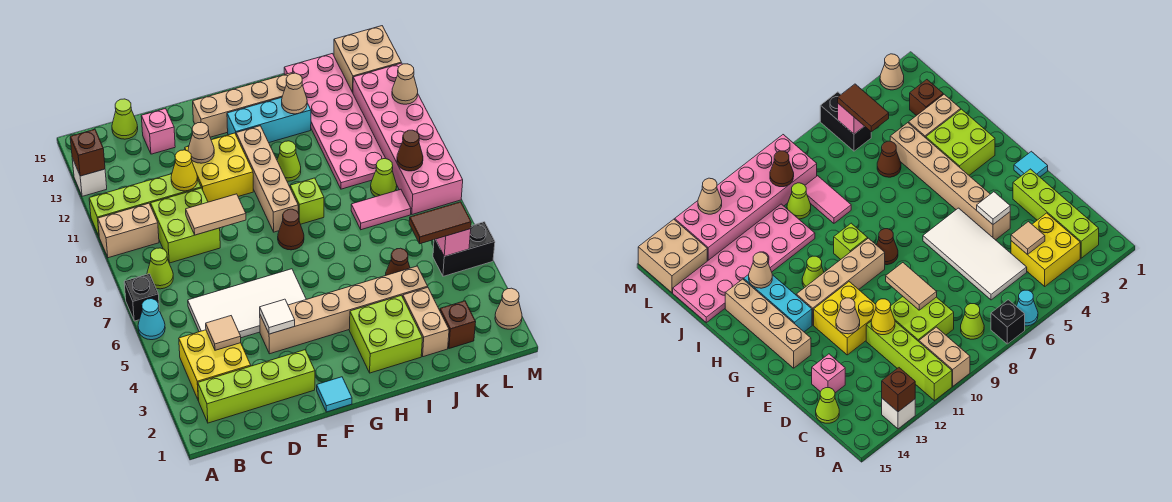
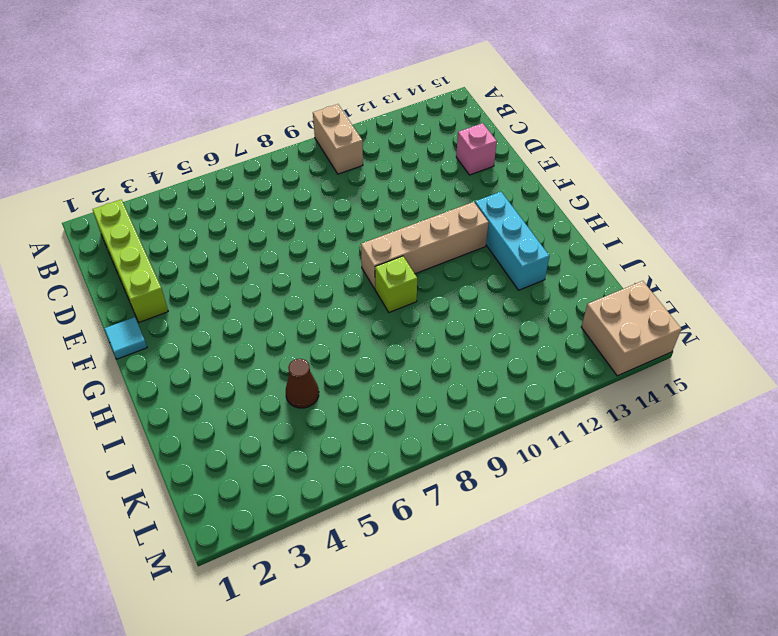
none -> cyan cone A6 level 1
none -> black brick A7 level 1
none -> lime brick A11:D11 level 1
none -> white brick A13 level 1

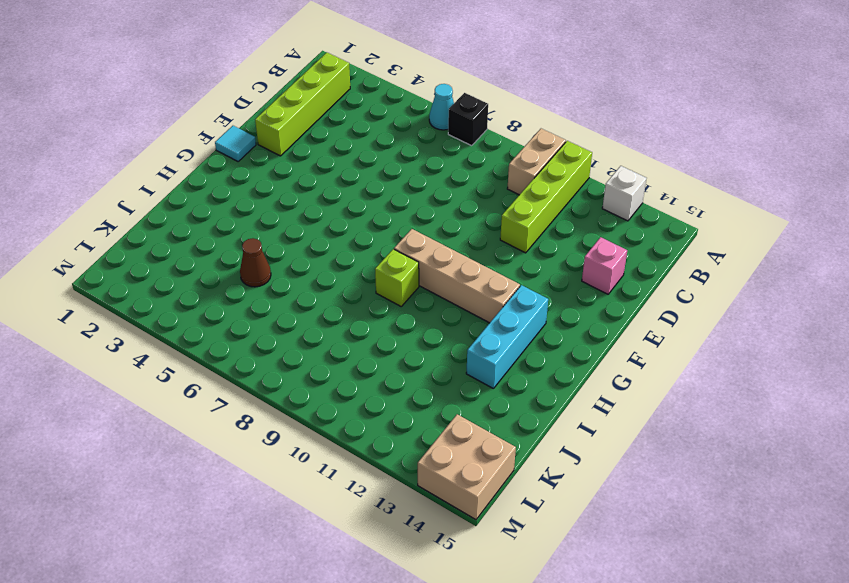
none -> yellow brick B3:C4 level 1
none -> lime cone B8 level 1
none -> white tile C5:F6 level 1
none -> lime brick C9:D10 level 1

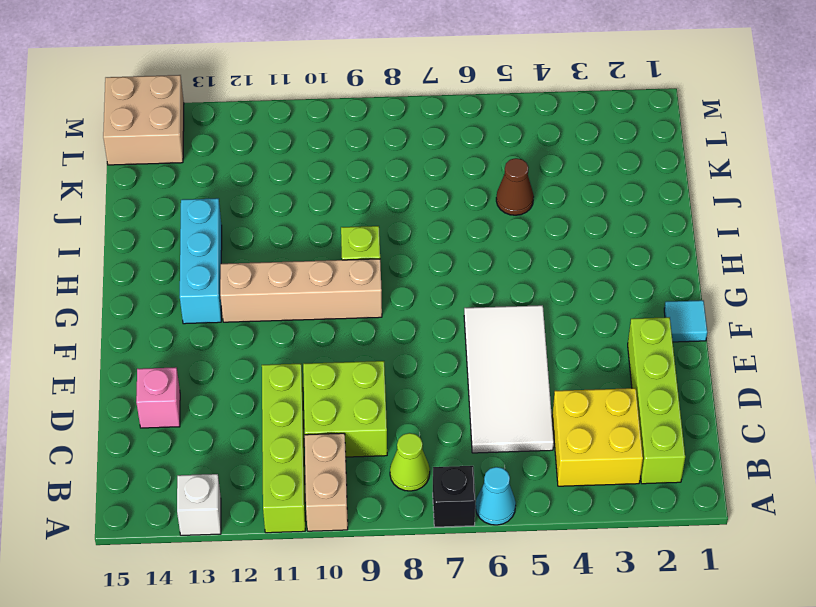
none -> lime cone C15 level 1
none -> tan brick E4:J4 level 1
none -> yellow brick E11:F12 level 1
none -> tan brick F14:I14 level 1

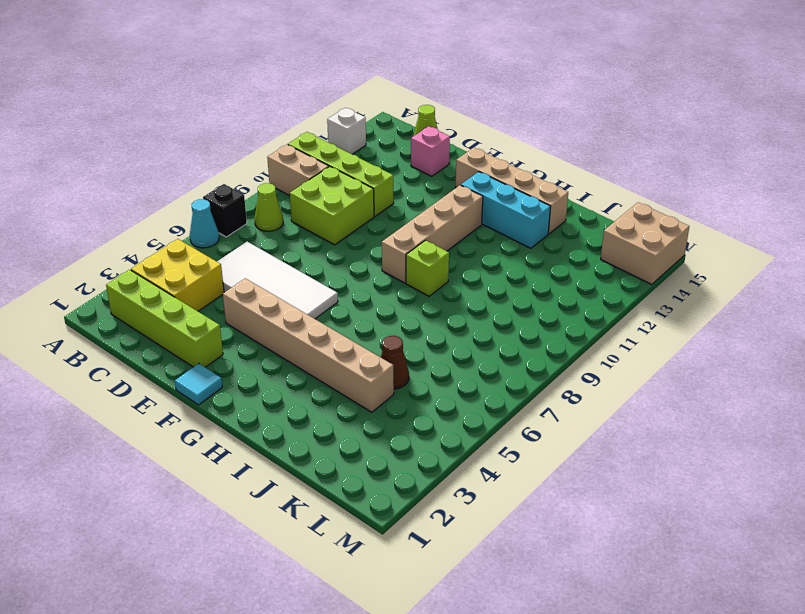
none -> yellow brick E11:F12 level 1
none -> brown cone G8 level 1
none -> lime brick H2:I3 level 1
none -> lime cone H11 level 1

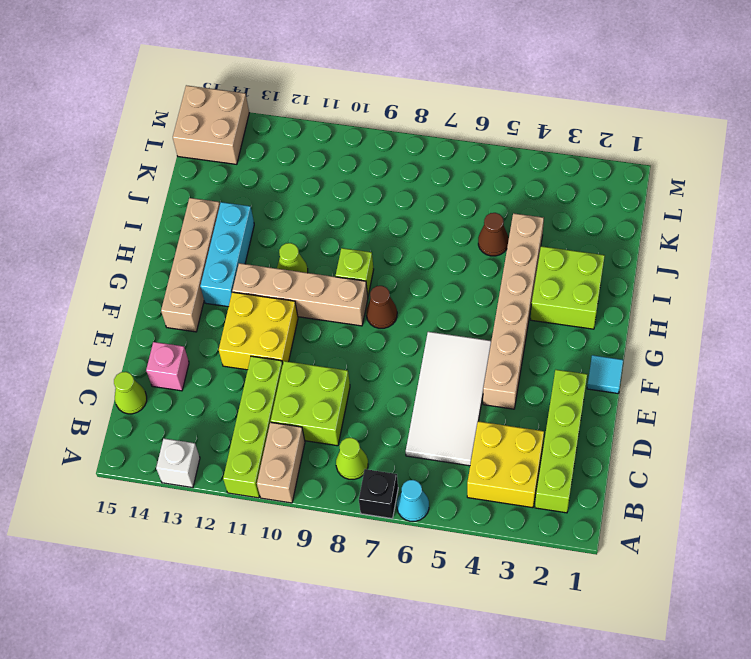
none -> tan brick J2:J3 level 1
none -> pink tile J8:K8 level 1
none -> pink plate J10:K15 level 1
none -> brown brick K2 level 1

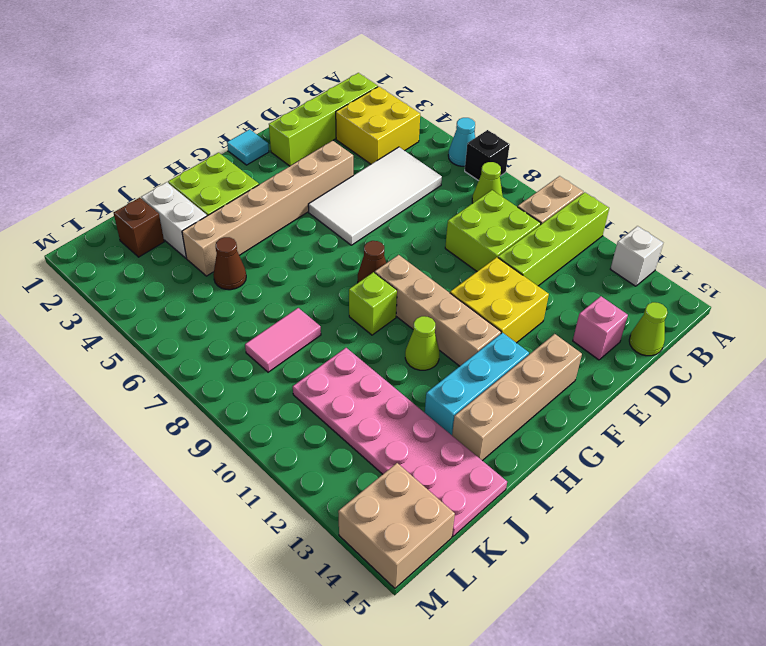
white brick J2:J3 level 1 -> tan brick J2:J3 level 1
none -> lime cone K9 level 1
none -> black brick L5:M5 level 1
none -> pink brick L8:M13 level 1
none -> tan cone M2 level 1

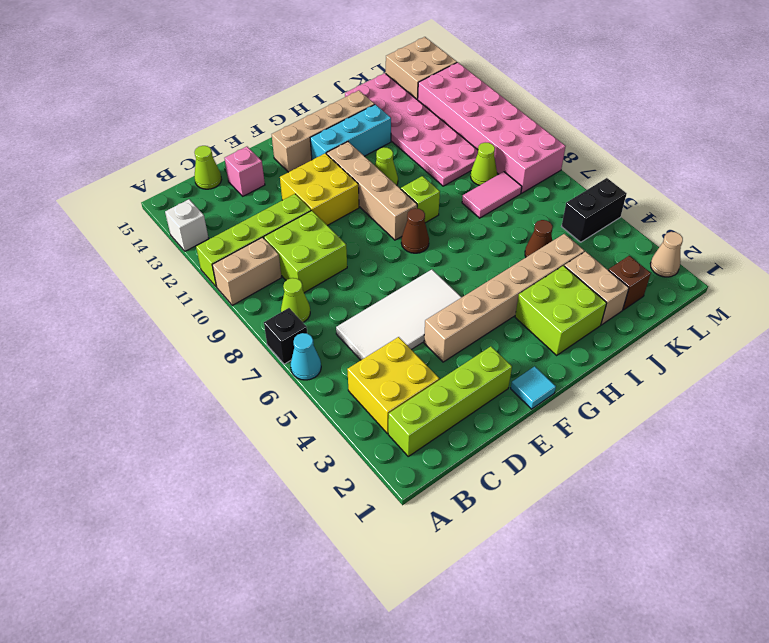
none -> brown brick A13 level 2
none -> tan tile C4 level 2
none -> tan tile D9:E9 level 2
none -> yellow cone D11 level 2

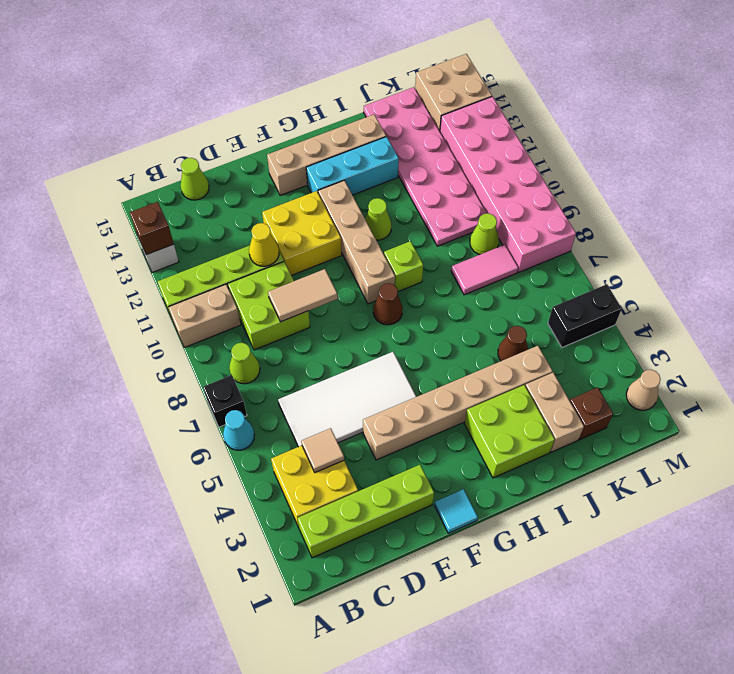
none -> pink brick D14 level 1
none -> white tile E4 level 2
none -> tan cone E12 level 2
none -> tan cone I13 level 2

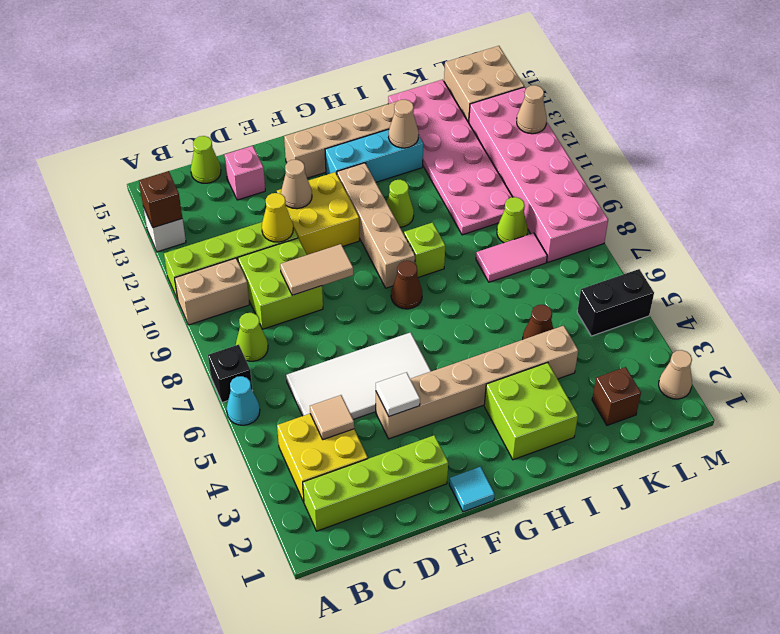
none -> tan brick J2:J3 level 1
none -> pink brick L5 level 2
none -> brown cone L9 level 2
none -> brown tile K5:L5 level 3

